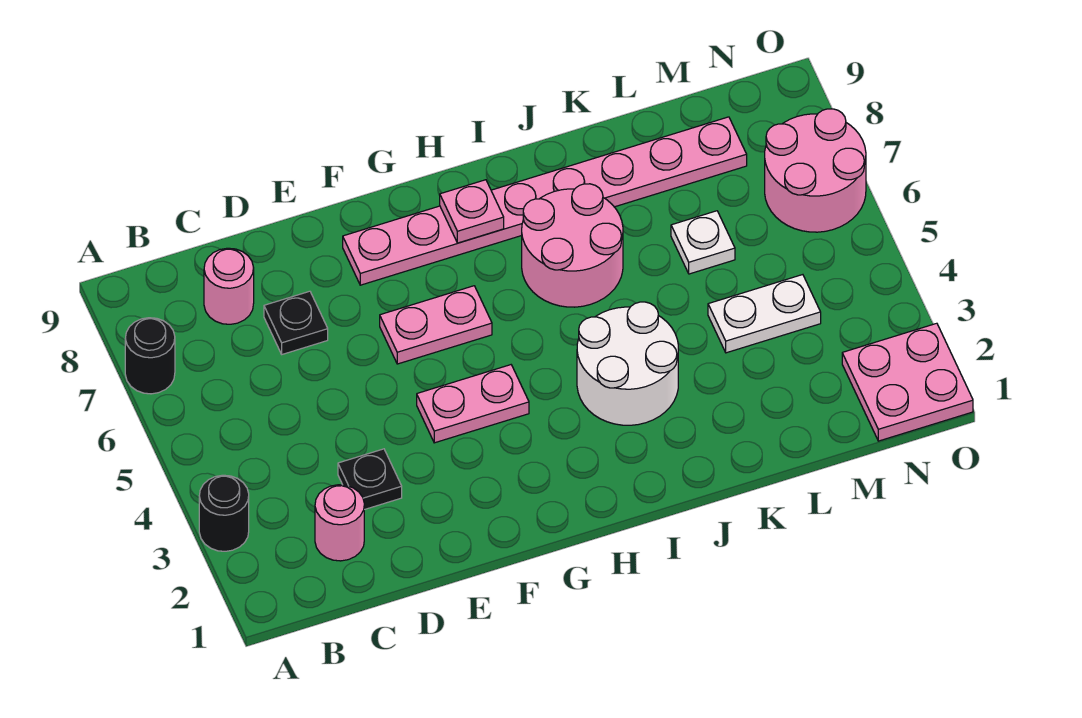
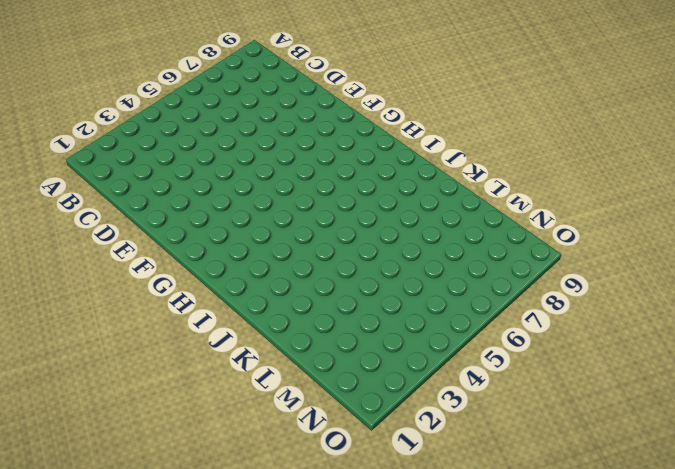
none -> black round brick A3 level 1
none -> black round brick A7 level 1
none -> pink round brick C2 level 1

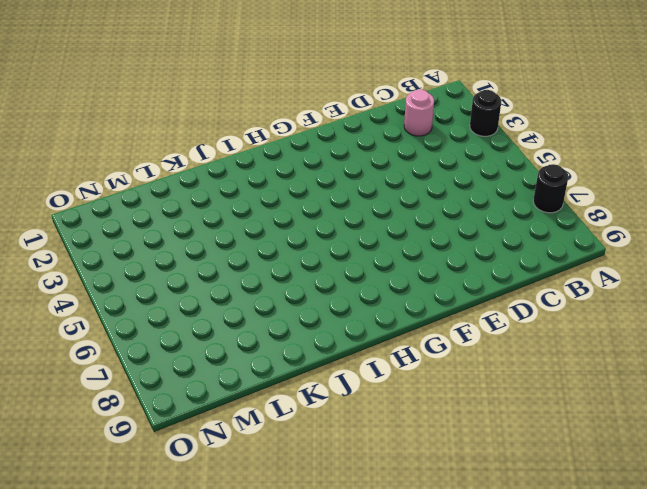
none -> pink round brick C8 level 1
none -> black plate D3 level 1
none -> black plate D7 level 1

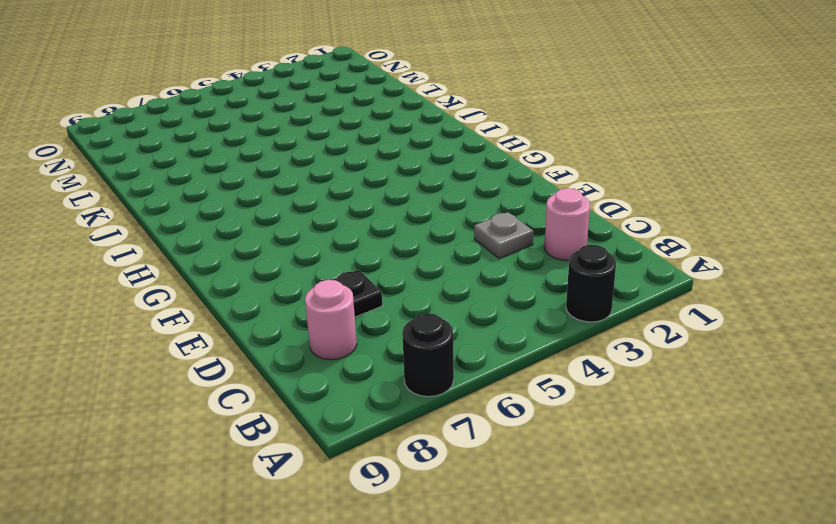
grey plate D3 level 1 -> black plate D3 level 1
none -> pink plate F4:G4 level 1
none -> pink plate F6:G6 level 1
none -> pink plate F8:M8 level 1

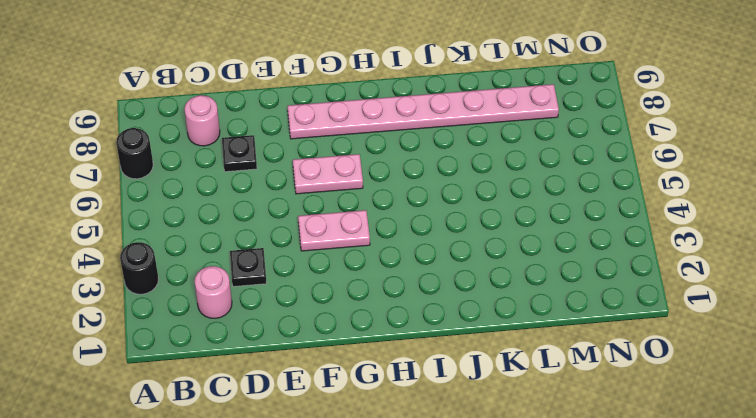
none -> white round brick I3:J4 level 1
none -> pink round brick I6:J7 level 1
none -> white plate L4:M4 level 1

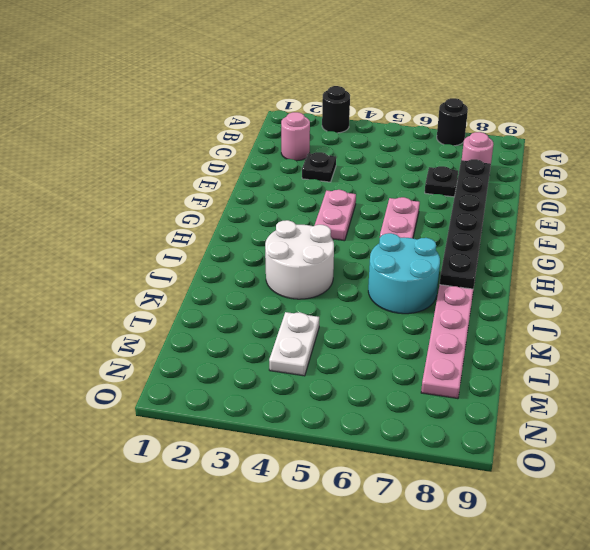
black plate D8:I8 level 2 -> pink plate H8 level 2
cyan round brick I6:J7 level 1 -> pink round brick I6:J7 level 1
none -> white plate L6 level 1
none -> pink plate N1:O2 level 1
none -> pink round brick N6:O7 level 1

